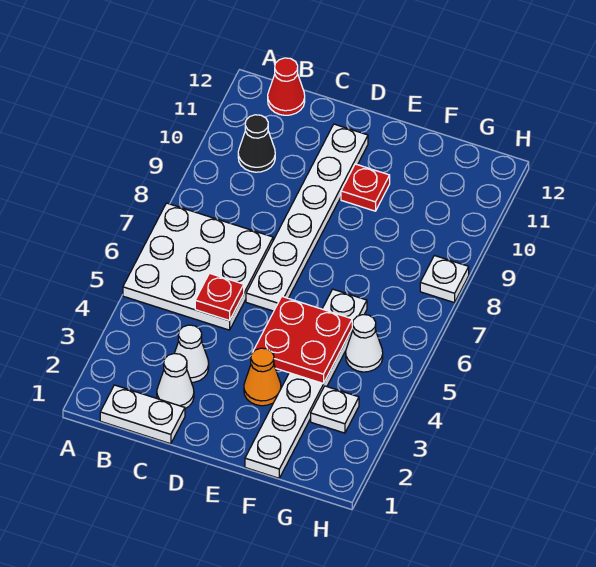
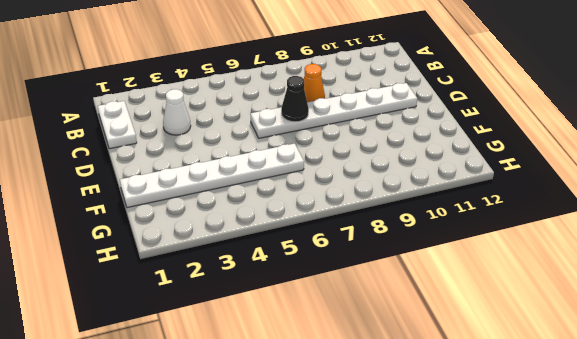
orange cone C8 level 1 -> orange cone E3 level 1
black cone D7 level 2 -> black cone B10 level 1
none -> white plate A5:C7 level 1
none -> red cone B12 level 1
none -> white cone C2 level 1

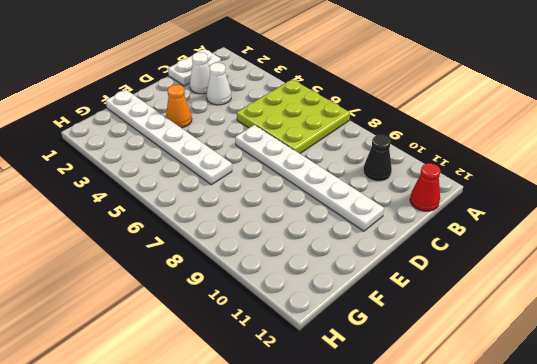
lime plate A5:C7 level 1 -> white plate A5:C7 level 1
none -> red plate E10 level 1
none -> white plate G3 level 1
none -> white cone G5 level 1

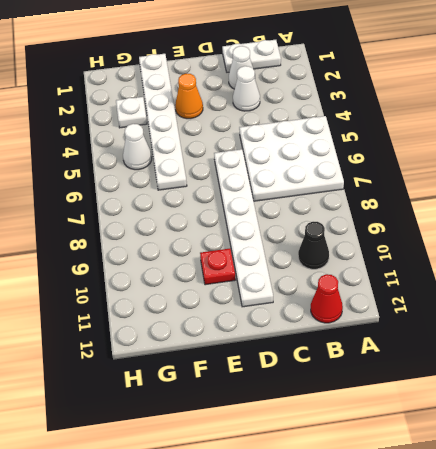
none -> white plate H8 level 1
none -> red plate C5 level 2
none -> red plate E4:F5 level 2

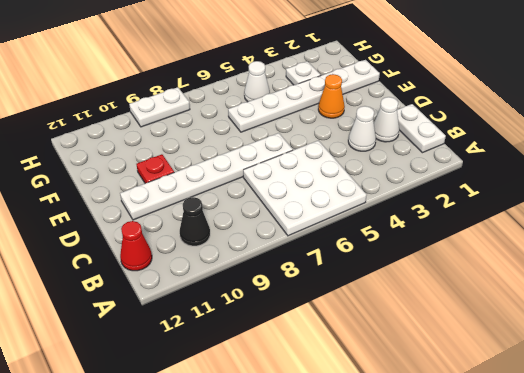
white plate H8:H9 level 1 -> white plate H8 level 1
none -> red plate C5 level 2
none -> red plate E4:F5 level 2

